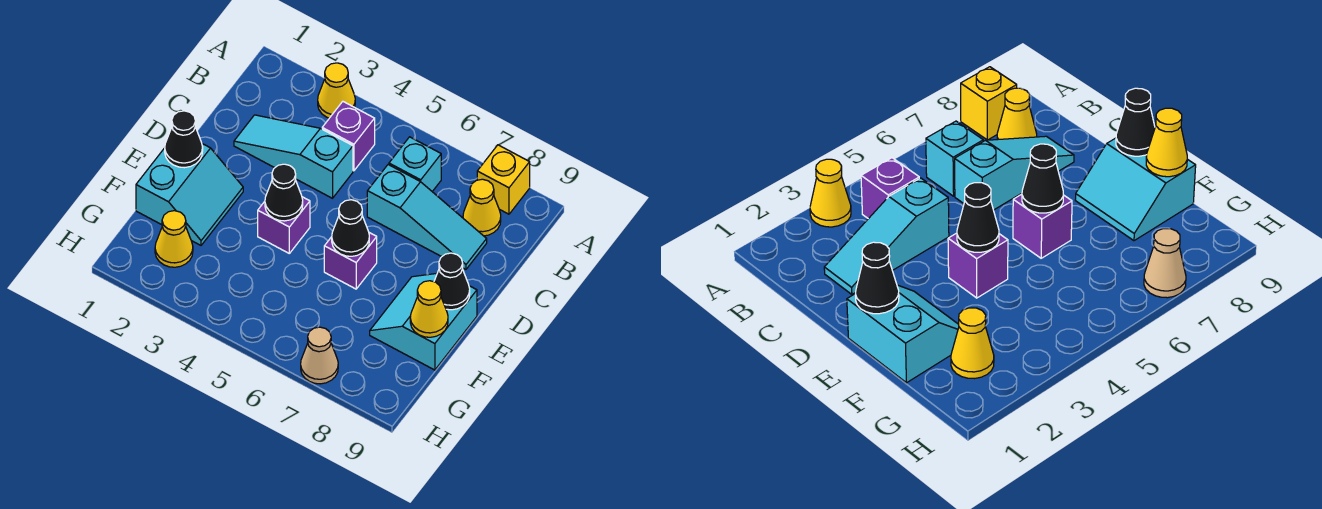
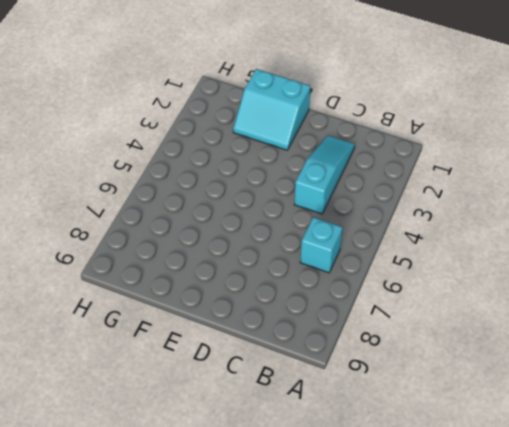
none -> yellow cone A3 level 1
none -> yellow brick A8 level 1
none -> purple brick B4 level 1

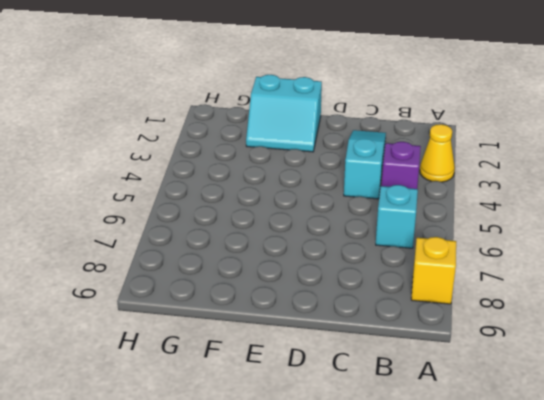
none -> yellow cone B8 level 1
none -> cyan slope C6:C8 level 1 top 6
none -> purple brick E4 level 1

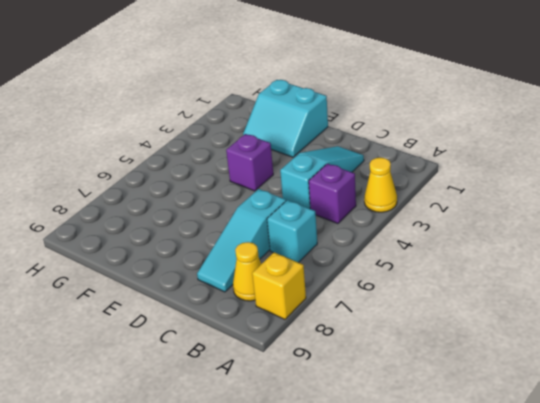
none -> purple brick E6 level 1
none -> cyan slope E8:F9 level 1 top 9
none -> yellow cone G2 level 1

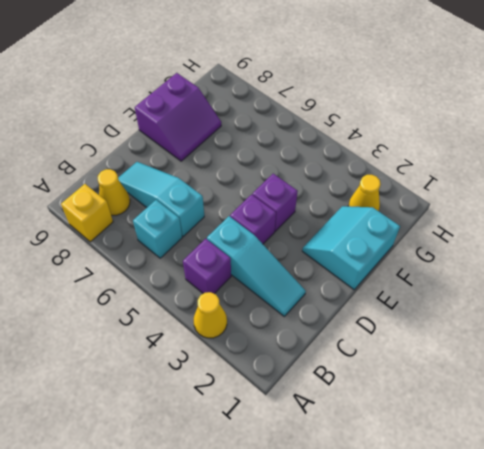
purple brick D4 level 1 -> purple brick E6 level 1
purple slope E8:F9 level 1 top 9 -> cyan slope E8:F9 level 1 top 9
none -> tan cone H7 level 1
none -> black cone E1 level 2
none -> black cone E4 level 2

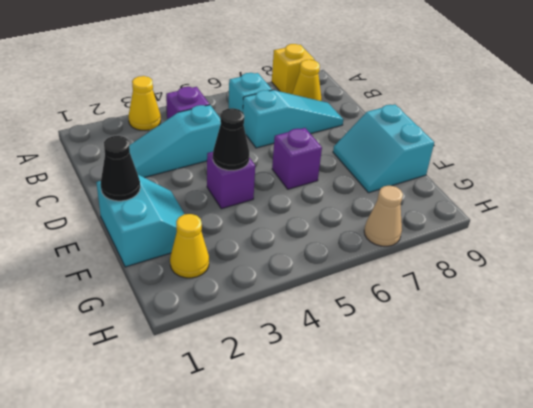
none -> black cone E6 level 2
none -> black cone E9 level 2
none -> yellow cone F9 level 2

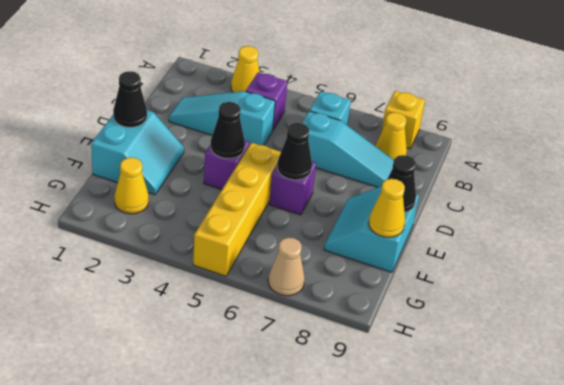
yellow brick E5:H5 level 1 -> none

